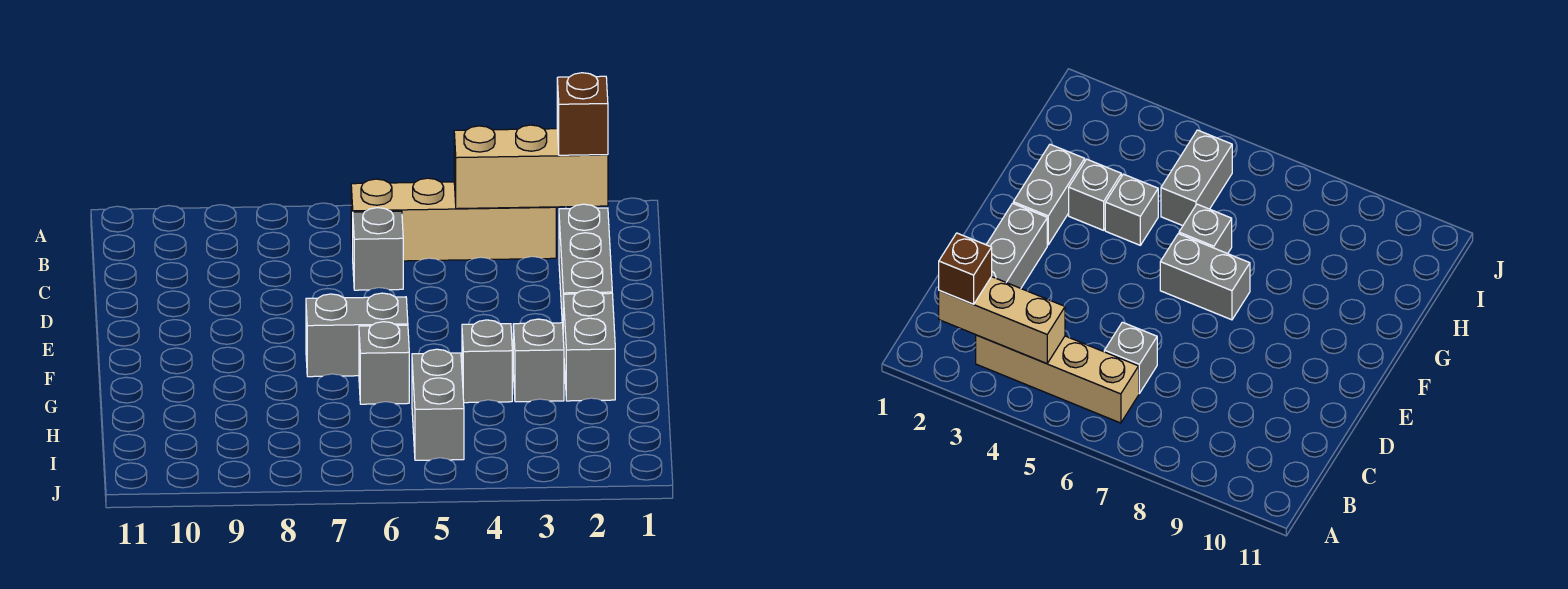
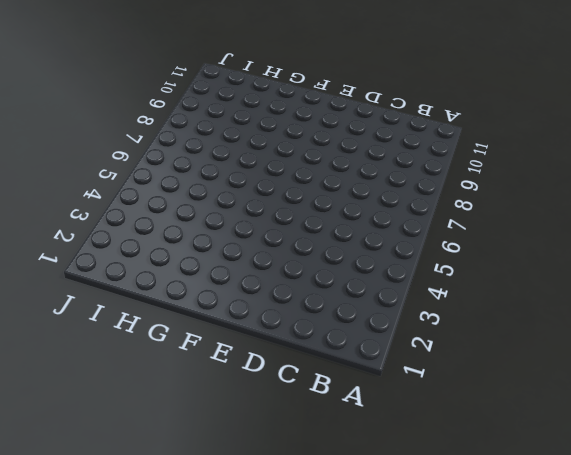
none -> tan brick B3:B6 level 1
none -> grey brick C2:E2 level 1

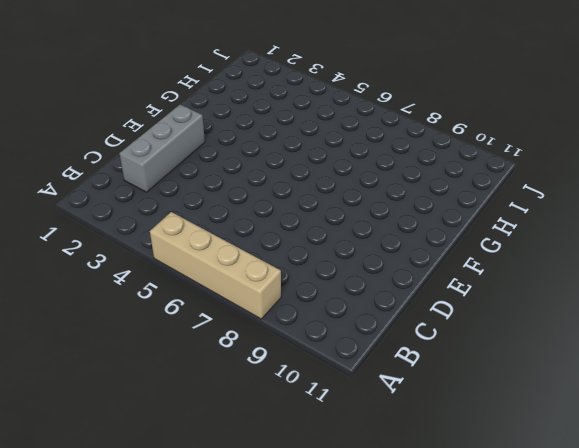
tan brick A5:A8 level 1 -> tan brick B3:B6 level 1
none -> grey brick C6 level 1
none -> grey brick F2:G2 level 1

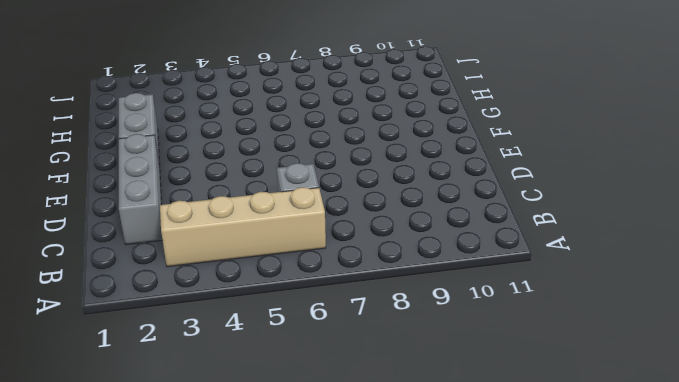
none -> grey brick F6:F7 level 1
none -> grey brick G3 level 1

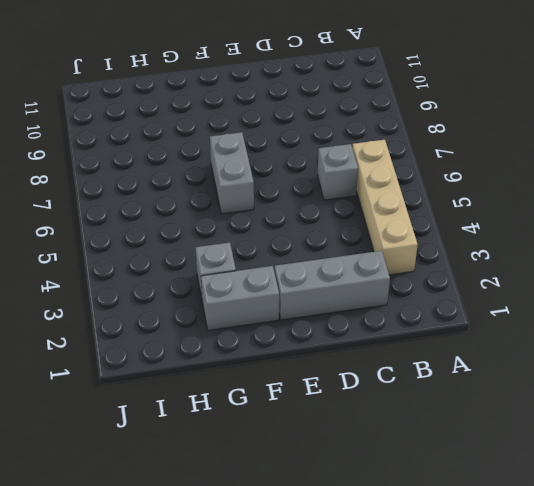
none -> grey brick G4 level 1
none -> grey brick G6 level 1

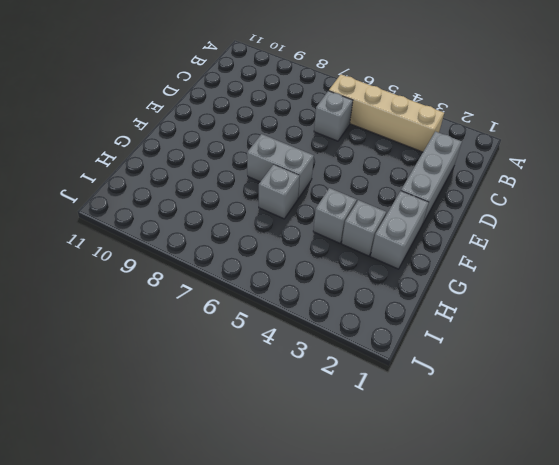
none -> grey brick H5:I5 level 1
none -> tan brick B2:B4 level 2

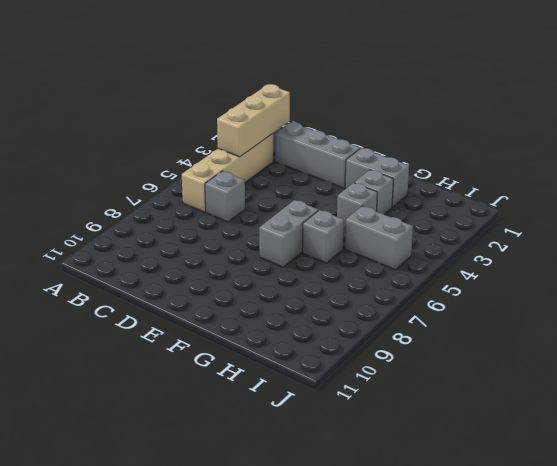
none -> brown brick B2 level 3

